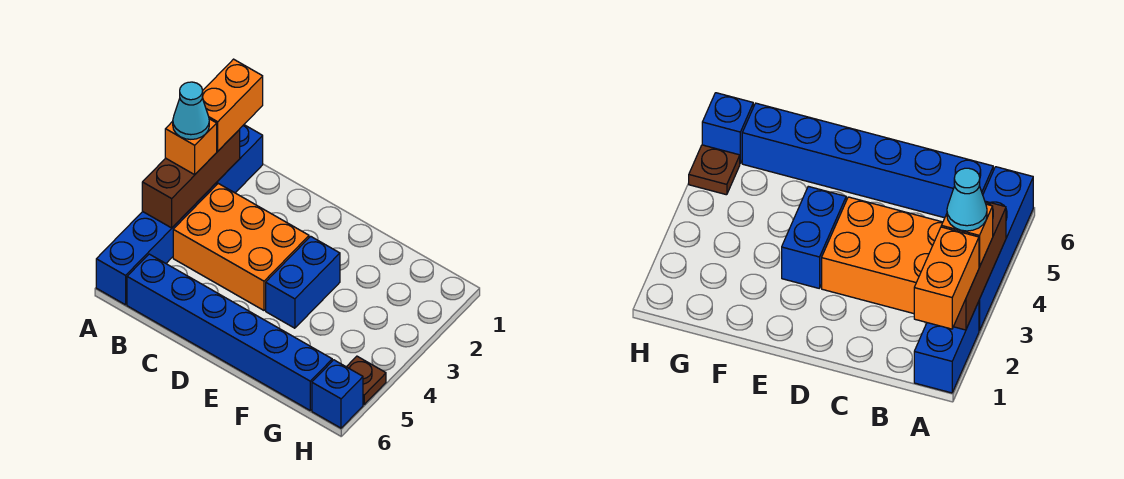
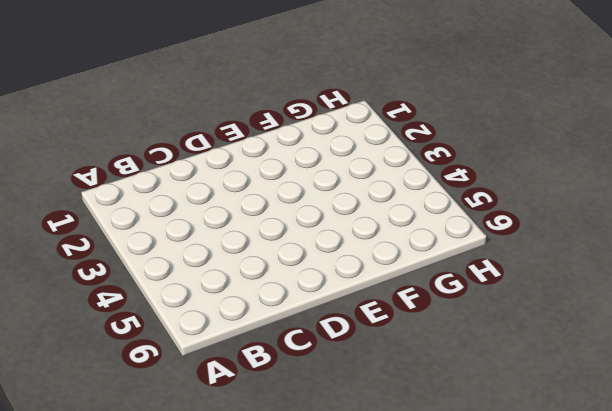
none -> blue brick A1:A2 level 1
none -> blue brick A3:A6 level 1

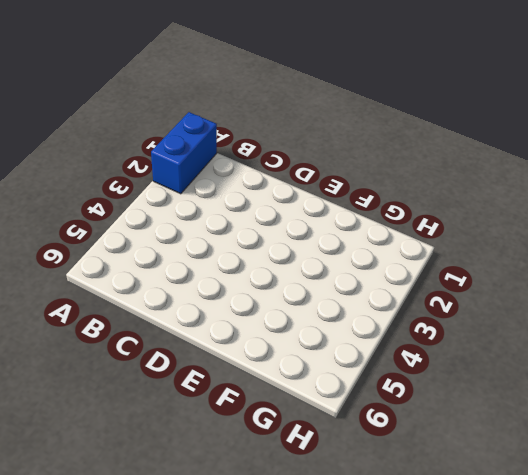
none -> blue brick A3:A6 level 1
none -> orange brick B3:D4 level 1

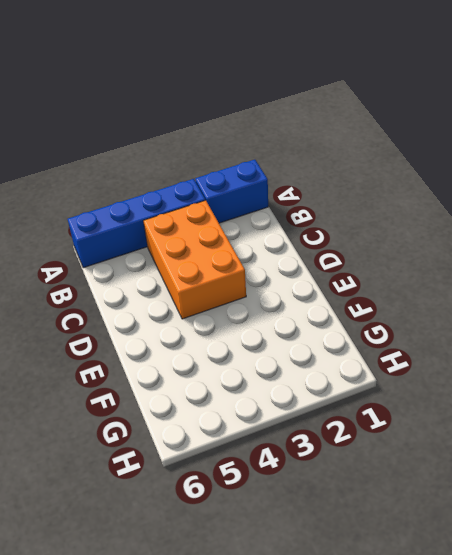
none -> blue brick B6:G6 level 1
none -> blue brick E3:E4 level 1

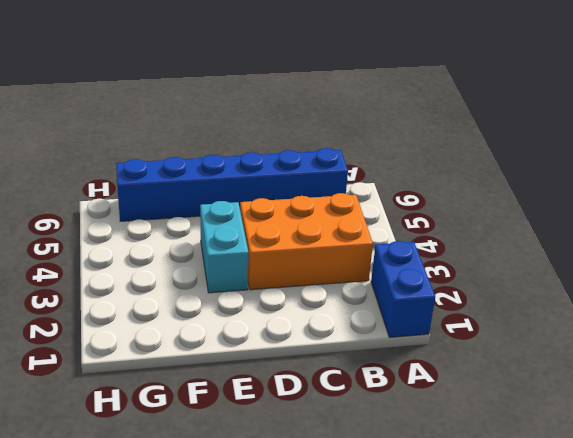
cyan brick E3:E4 level 1 -> blue brick E3:E4 level 1
none -> blue brick A3:A6 level 1
none -> brown plate H5 level 1

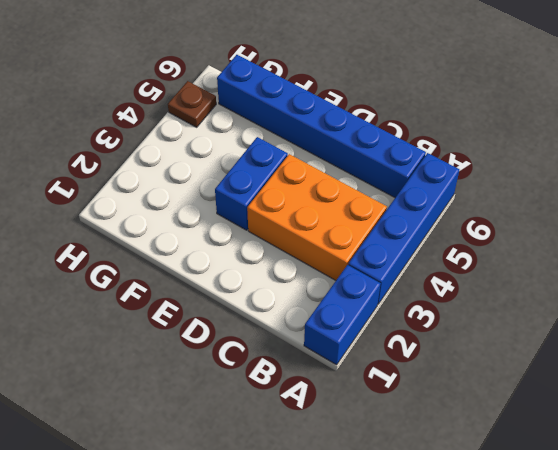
none -> blue brick H6 level 1
none -> brown brick A2:A4 level 2

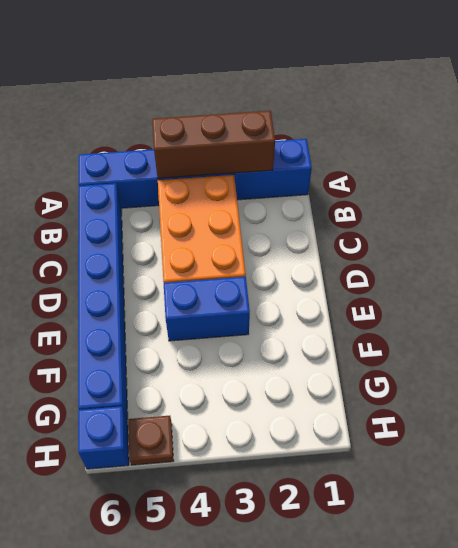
none -> orange brick A1:A2 level 3
none -> orange brick A3 level 3

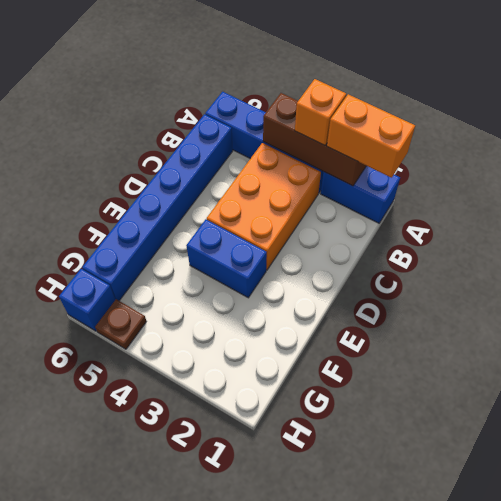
none -> cyan cone A3 level 4

